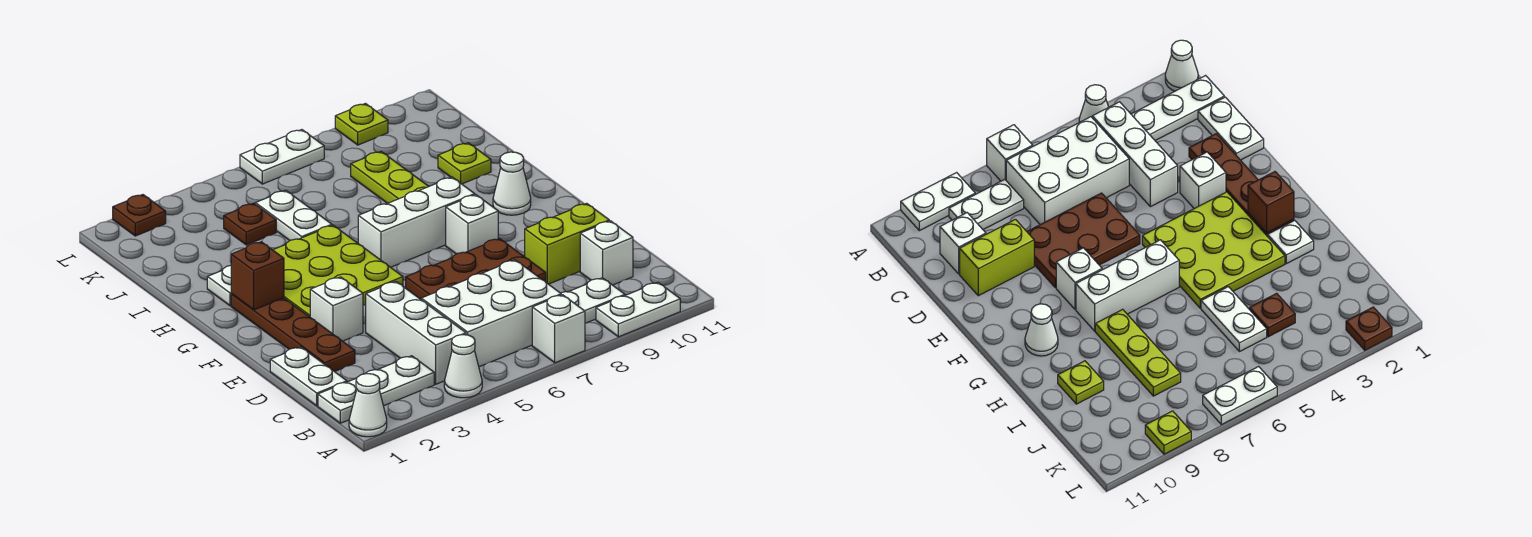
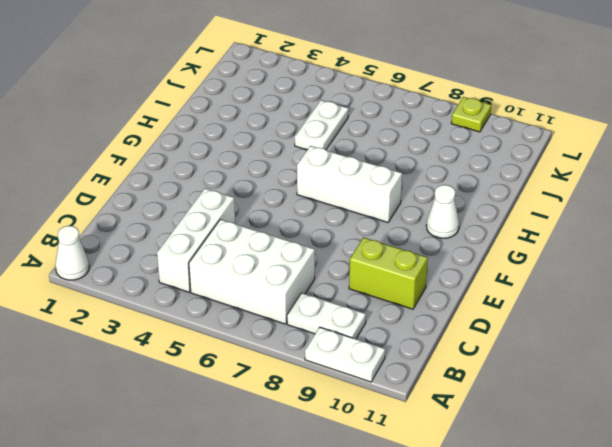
none -> white cone A4 level 1
none -> white brick A7 level 1
none -> white plate B1:B3 level 1

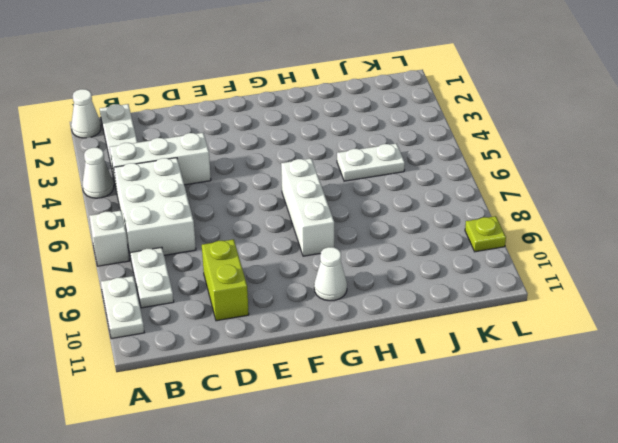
none -> white plate C1:D1 level 1
none -> white brick C10 level 1
none -> brown plate D2:G2 level 1

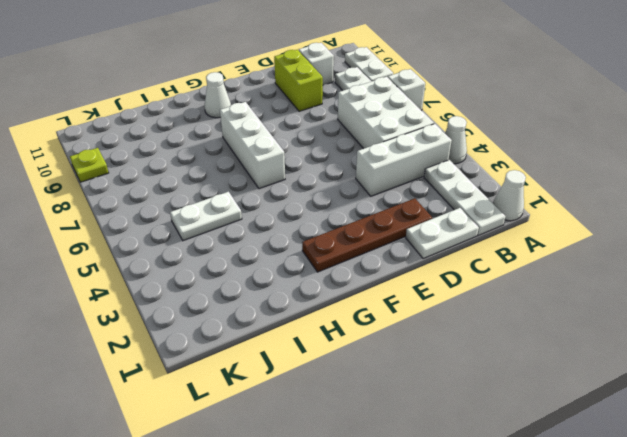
none -> brown plate D6:E8 level 1
none -> white brick E3 level 1
none -> lime plate F3:H5 level 1

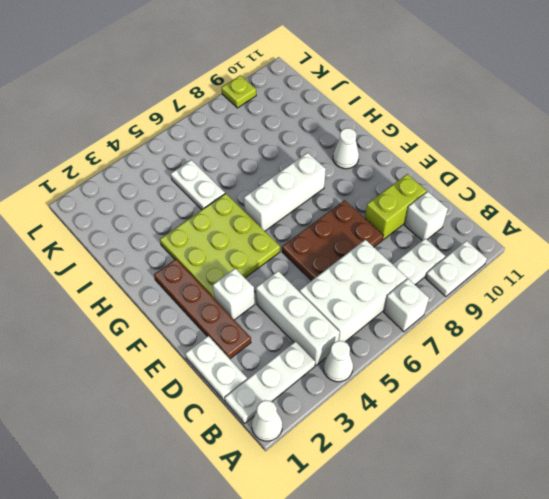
none -> white brick F8 level 1
none -> white plate H2 level 1
none -> lime plate H8:J8 level 1

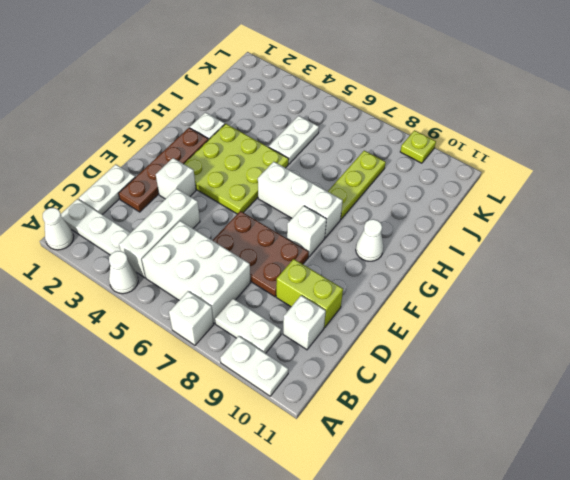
none -> lime plate I10 level 1
none -> brown plate J4 level 1
none -> brown plate L2 level 1

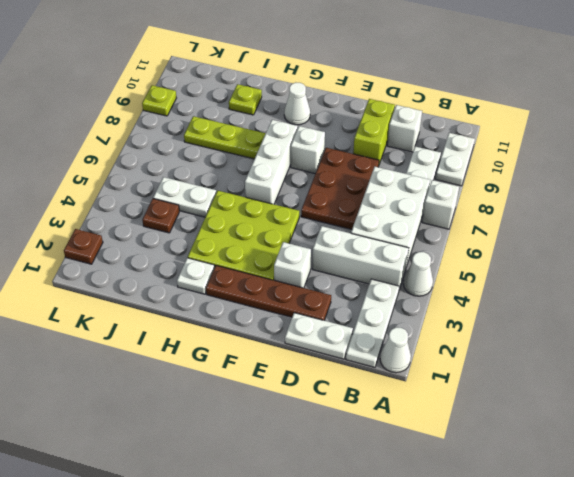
none -> white plate L6:L7 level 1
none -> brown brick G2 level 2

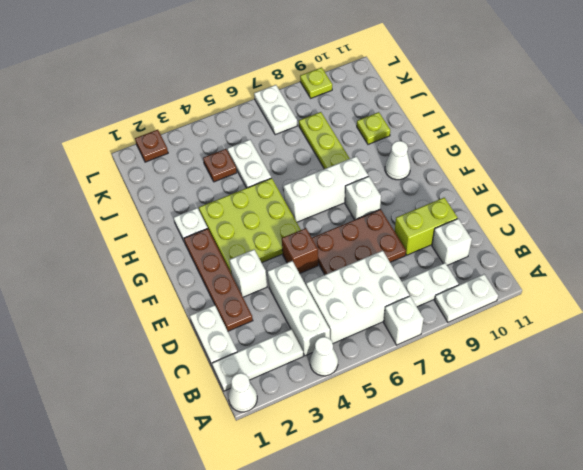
brown brick E5 level 1 -> brown brick G2 level 2
white plate K7:L7 level 1 -> white plate L6:L7 level 1

